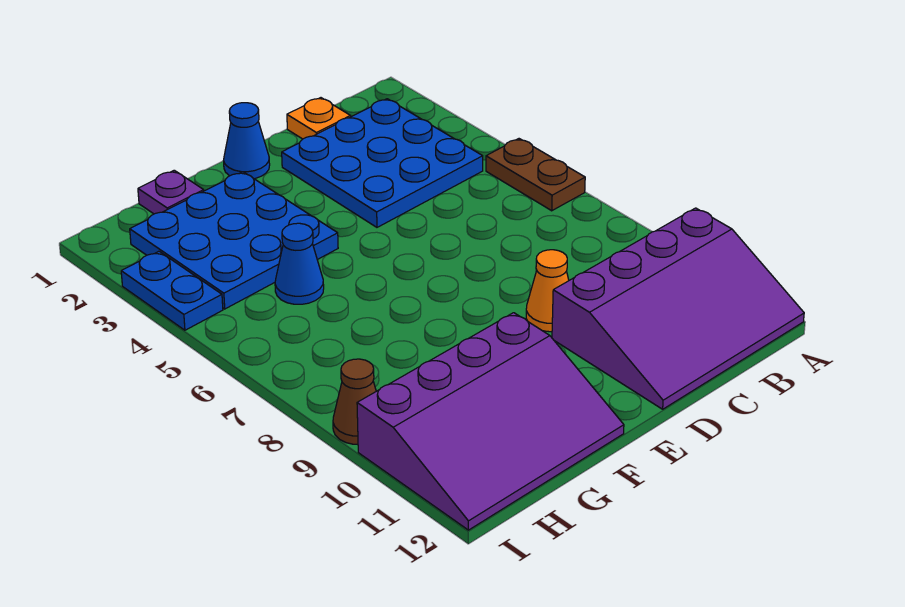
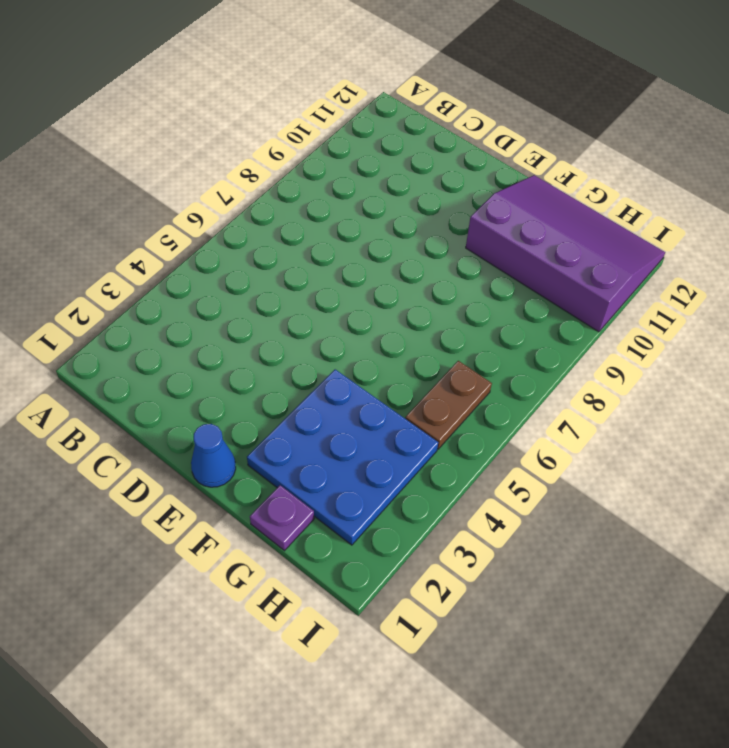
brown plate H5:H6 level 1 -> brown plate A5:A6 level 1
none -> purple slope A10:D12 level 1 top 10
none -> blue plate B2:D4 level 1
none -> orange plate C1 level 1

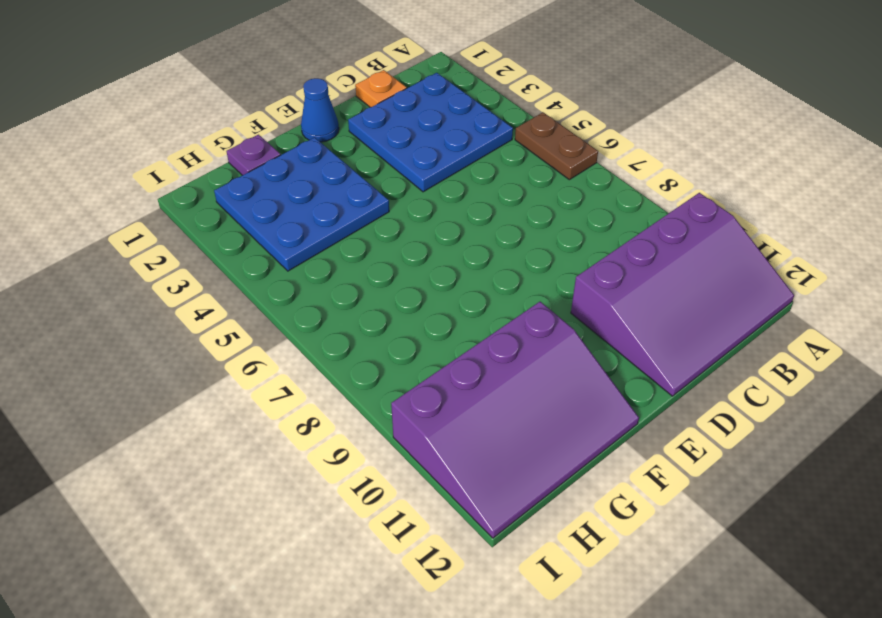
none -> orange cone D9 level 1
none -> blue cone G5 level 1
none -> blue plate I3:I4 level 1

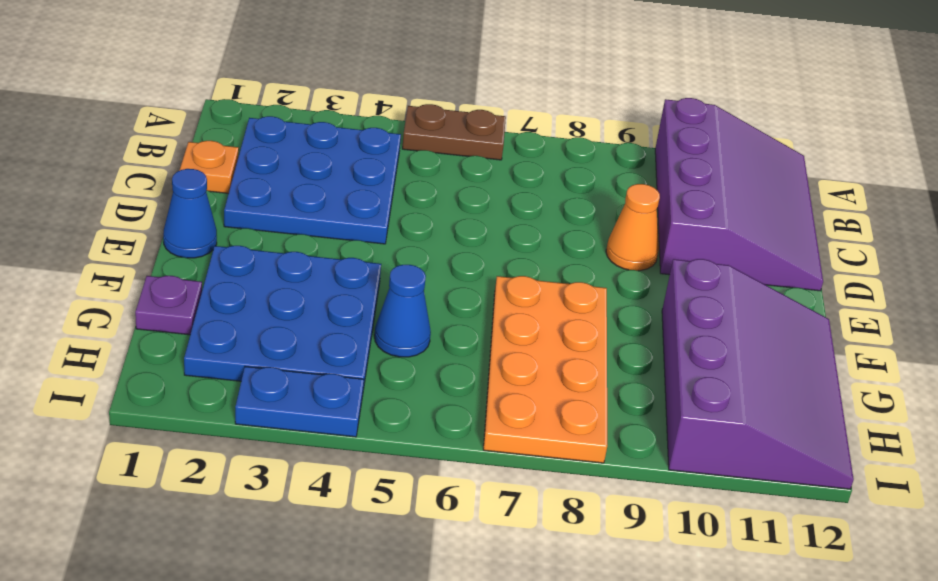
orange plate F7:I8 level 1 -> none
none -> brown cone I9 level 1

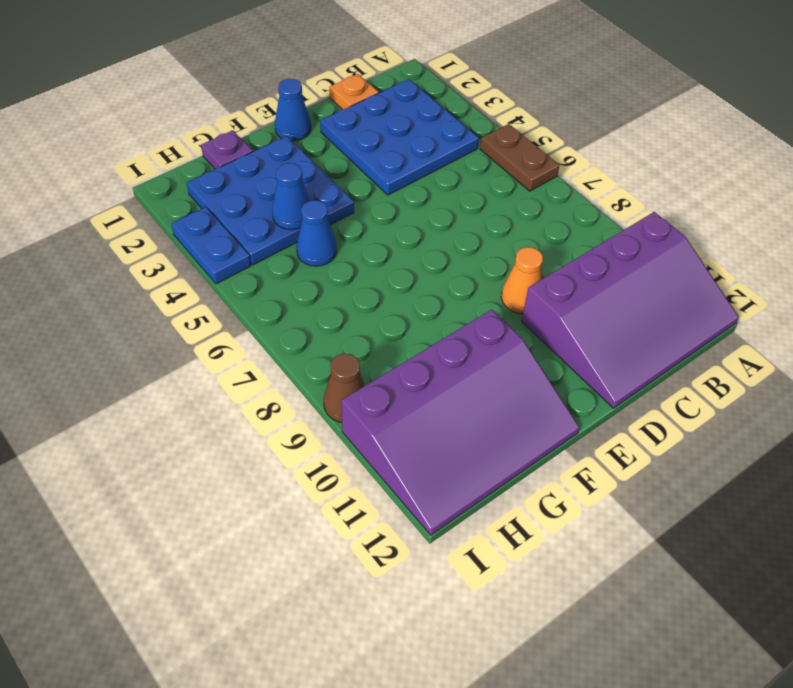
blue cone G4 level 2 -> none

